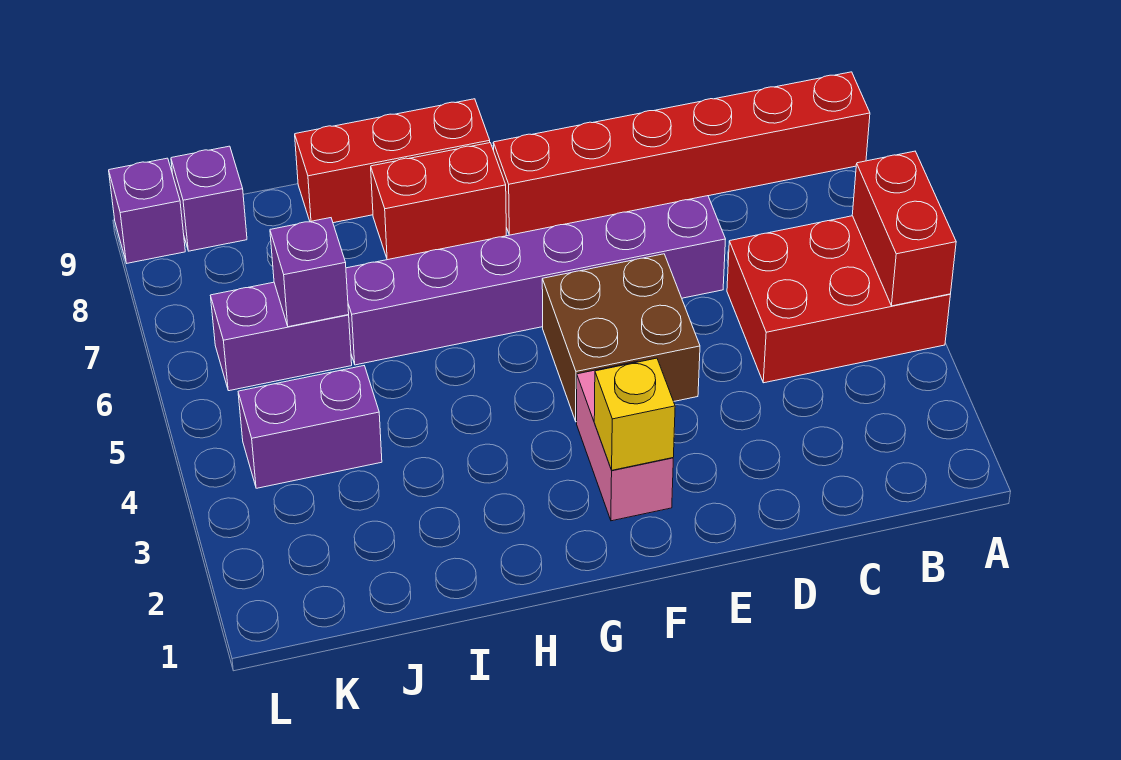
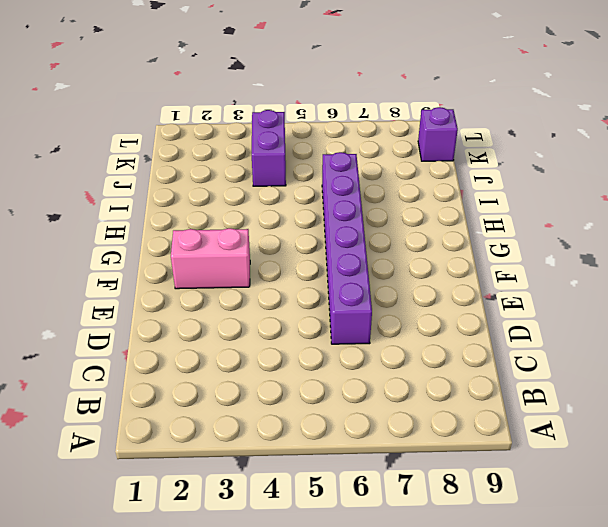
none -> red brick A4:C5 level 1
none -> red brick A8:F8 level 1
none -> brown brick E4:F5 level 1

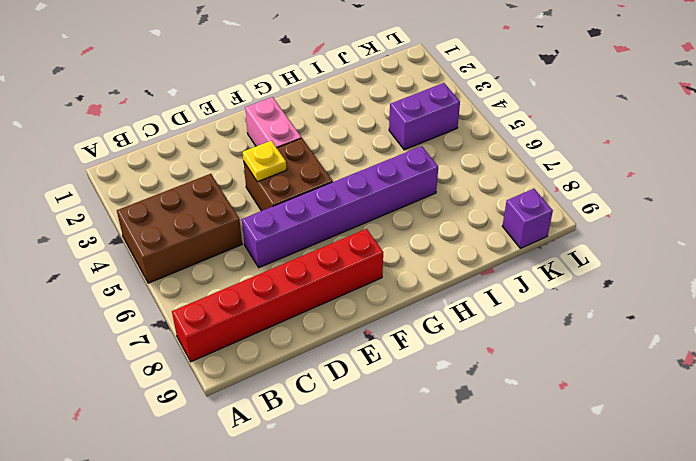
brown brick A4:C5 level 1 -> red brick A4:C5 level 1
yellow plate E4 level 2 -> none
none -> red brick G8:H8 level 1
none -> red brick G9:I9 level 1
none -> purple brick J6:K6 level 1

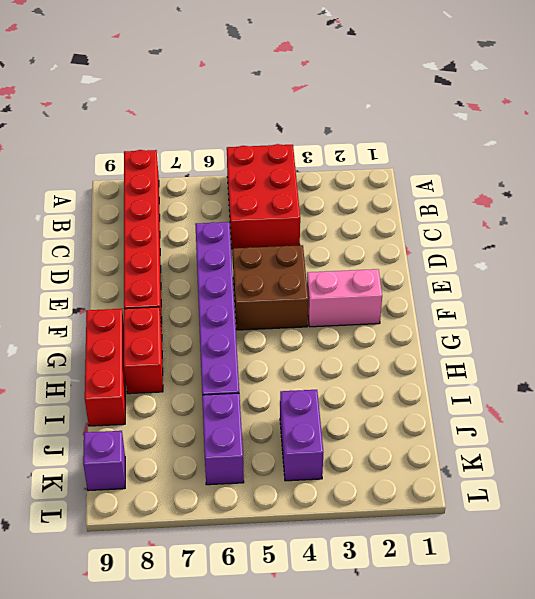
none -> purple brick L9 level 1
none -> red brick A4:A5 level 2
none -> yellow brick F2 level 2

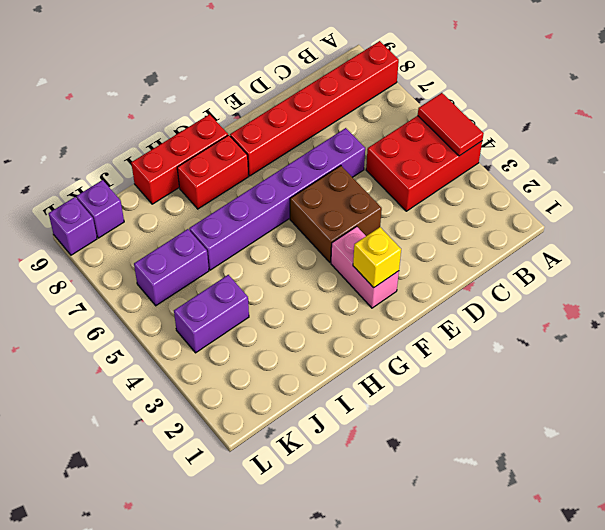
red tile A4:A5 level 2 -> red brick A4:A5 level 2
none -> purple brick J6 level 2

